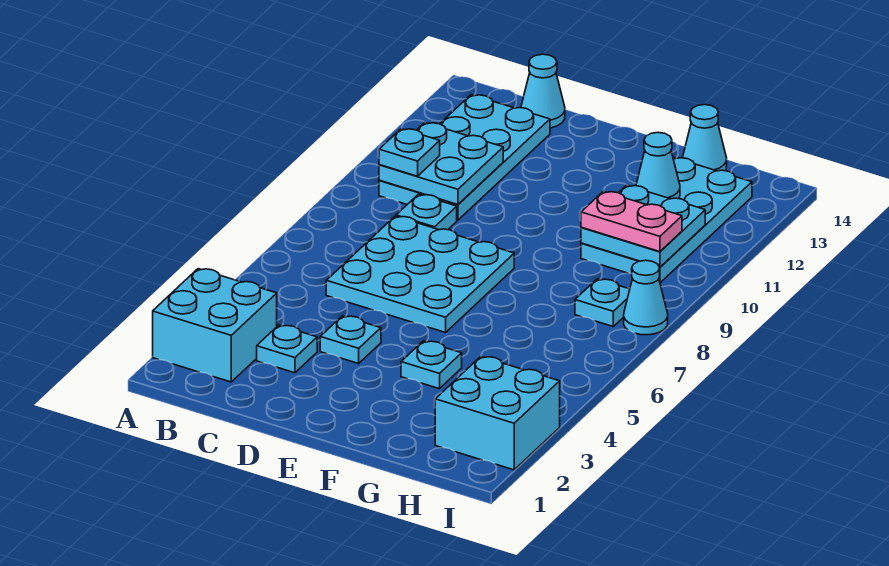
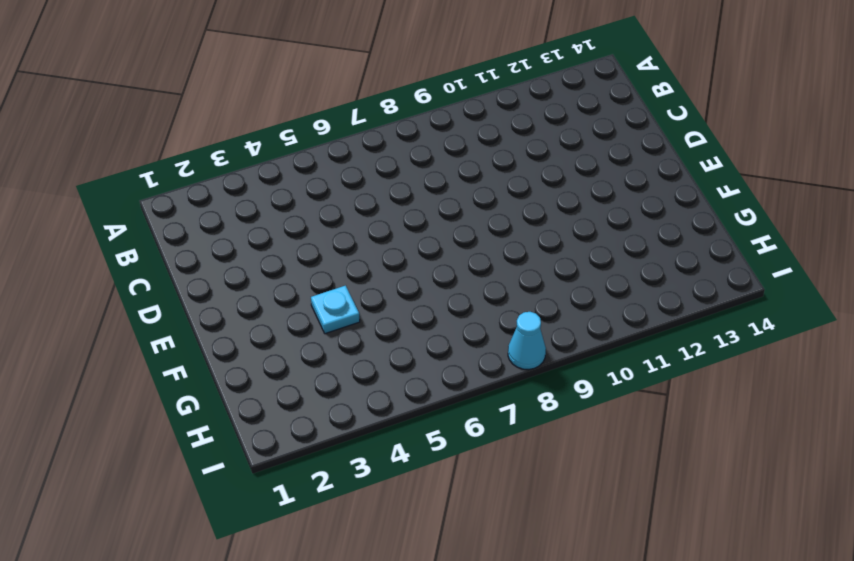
none -> cyan brick A2:B3 level 1
none -> cyan plate B10:C13 level 1
none -> cyan plate C3 level 1

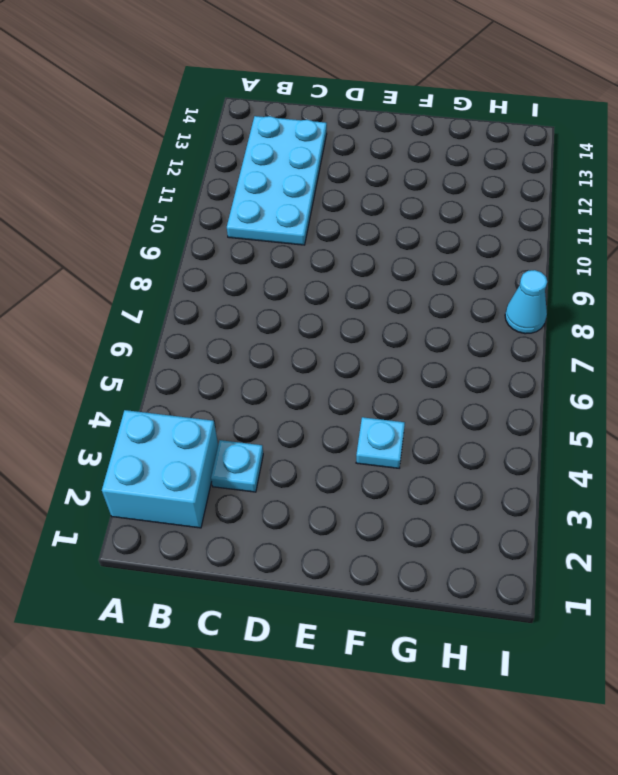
none -> cyan plate C6:E8 level 1
none -> cyan plate C9 level 1
none -> cyan cone C14 level 1

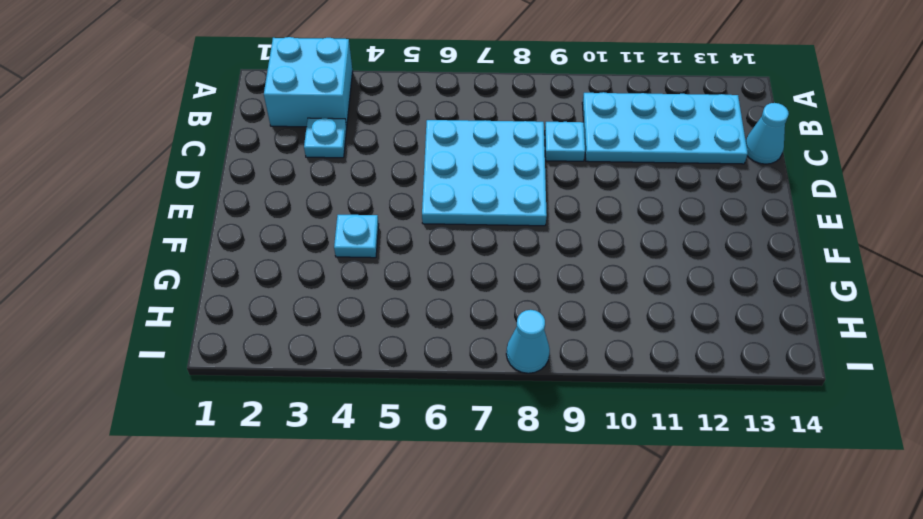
none -> cyan plate D4 level 1
none -> cyan plate G10:H13 level 1
none -> cyan cone G14 level 1

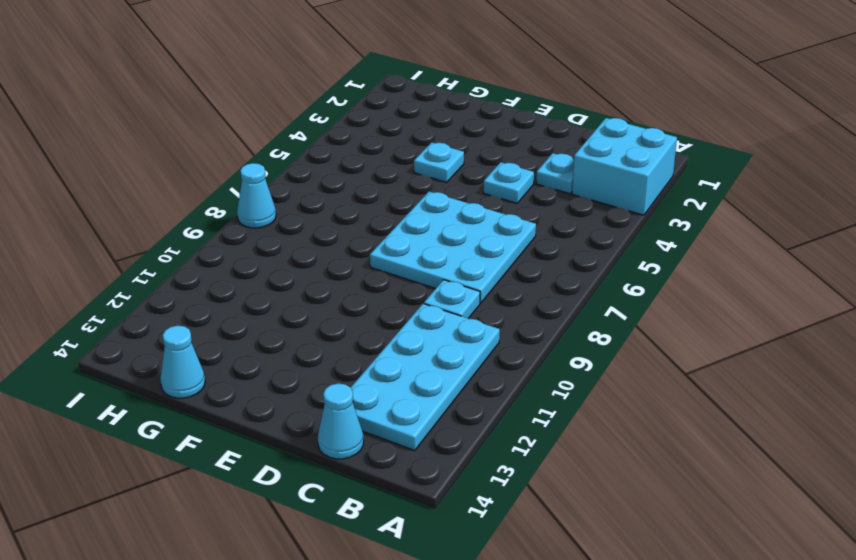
none -> cyan plate G10:H13 level 1
none -> cyan brick H2:I3 level 1
none -> cyan plate H8 level 1

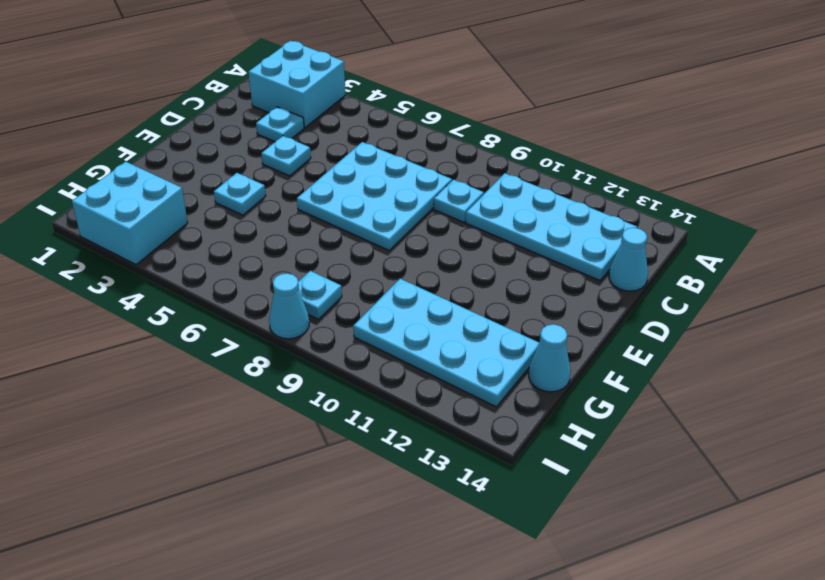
none -> cyan plate B10:C11 level 2
none -> cyan plate G10:H11 level 2
none -> cyan cone G12 level 2

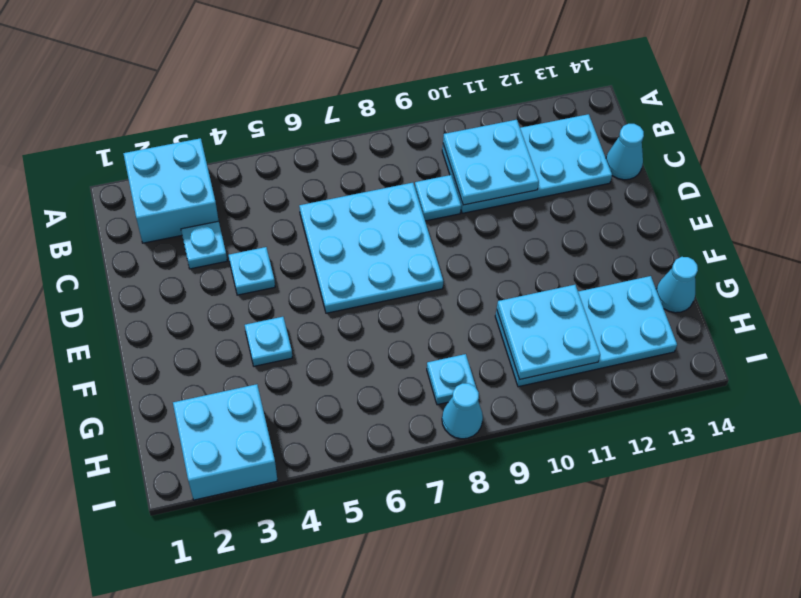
none -> cyan cone G12 level 2
none -> cyan plate B10 level 3
none -> pink plate G10:H10 level 3

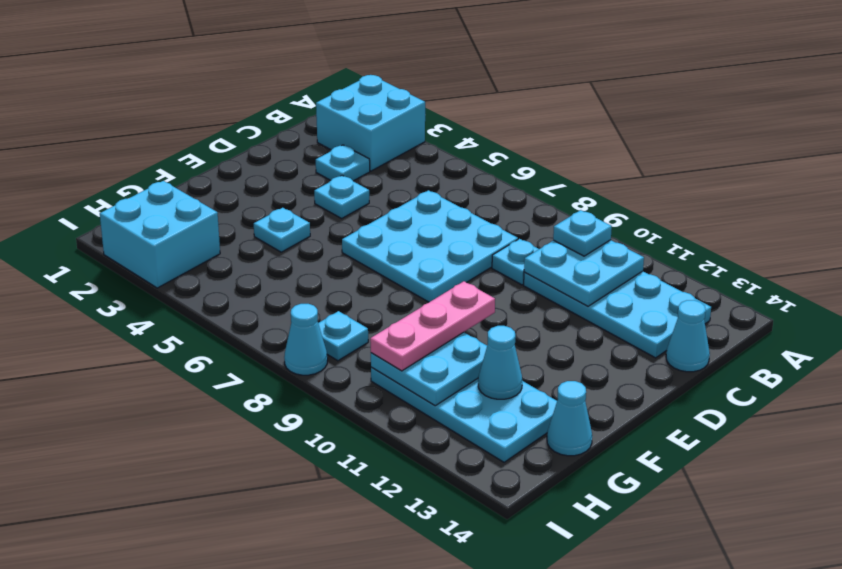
pink plate F10:H10 level 3 -> pink plate G10:H10 level 3

